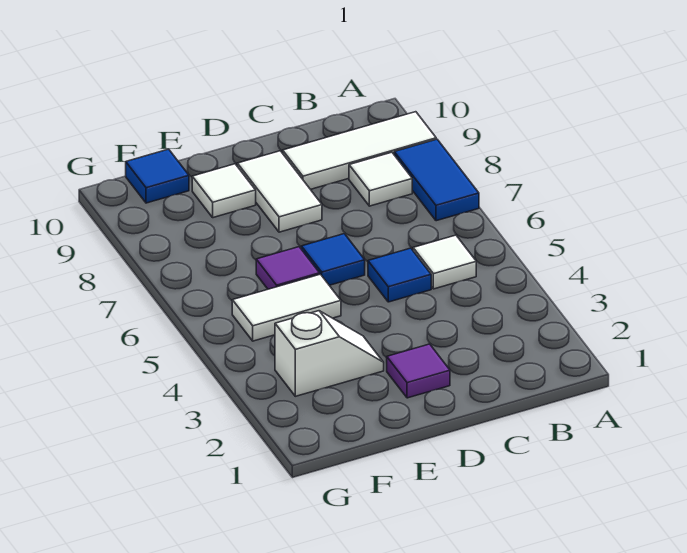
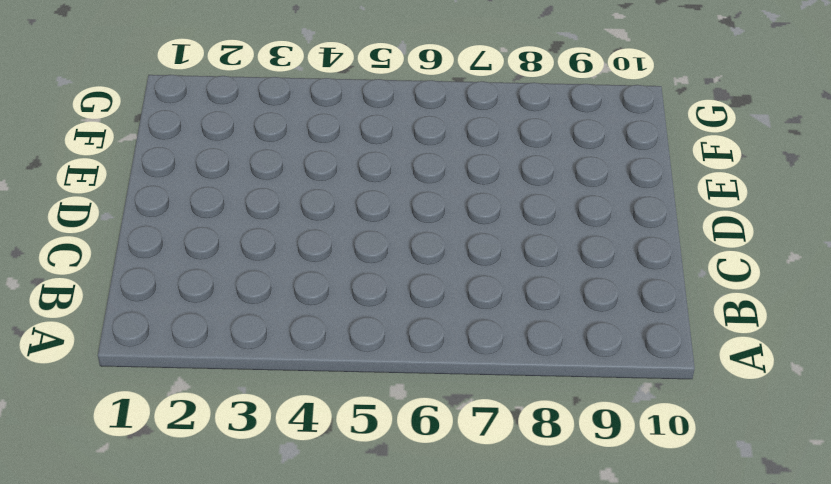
none -> blue tile A7:A8 level 1
none -> white tile A9:C9 level 1
none -> white tile B5 level 1

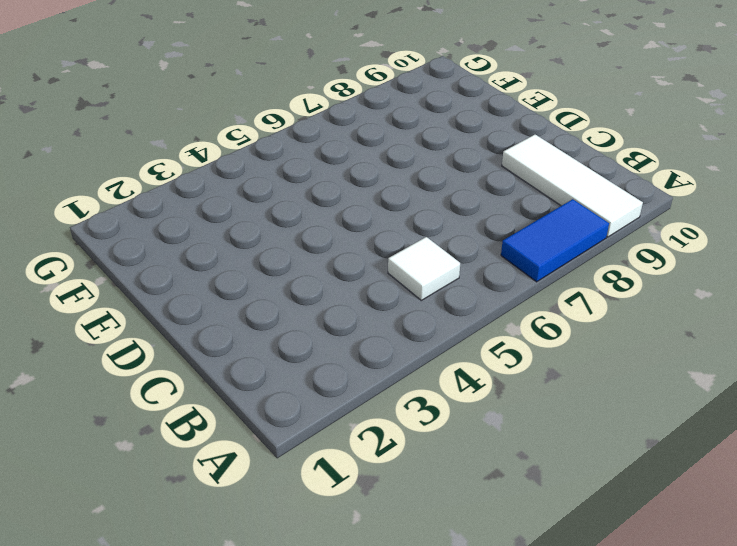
none -> white tile B8 level 1
none -> blue tile C5 level 1
none -> purple tile D2 level 1

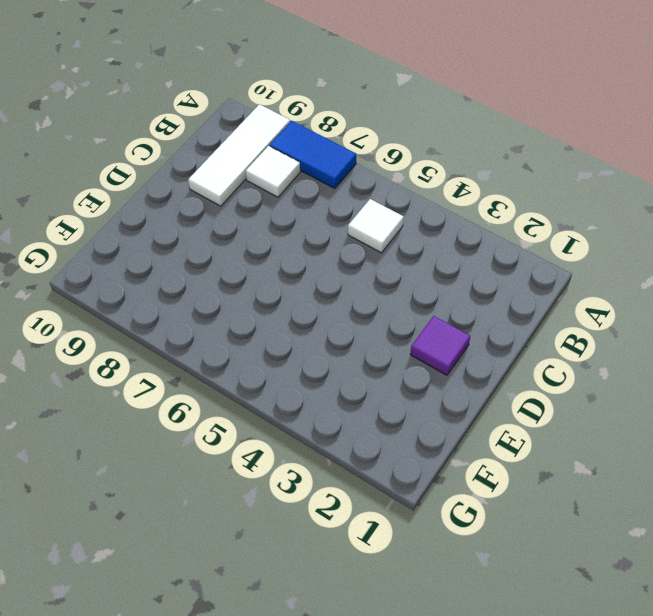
none -> blue tile C5 level 1
none -> blue tile D6 level 1
none -> white tile D8:D9 level 1

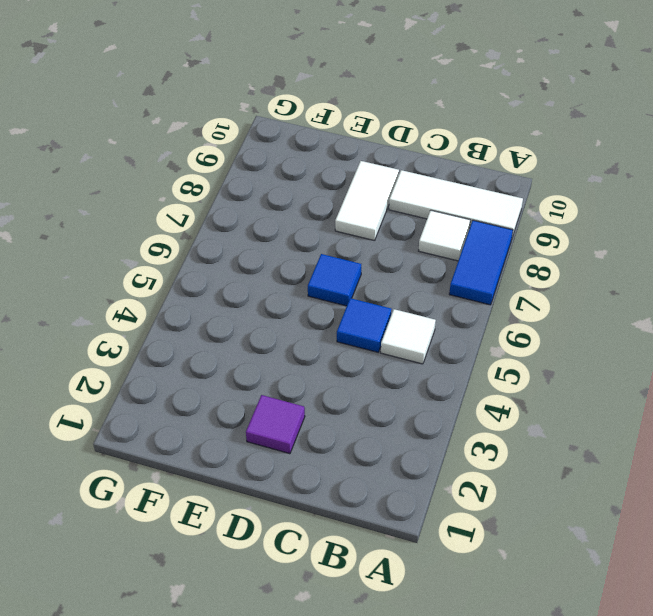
none -> white slope E3:F3 level 1 top F
none -> white tile E5:F5 level 1
none -> purple tile E6 level 1

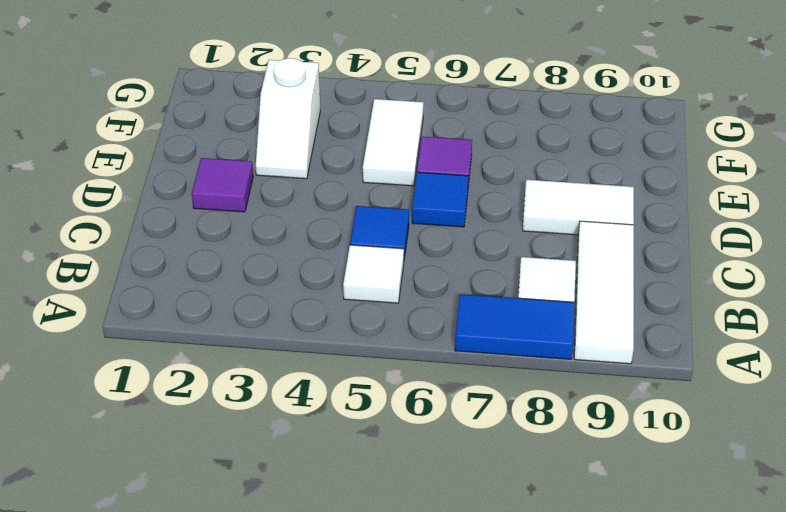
none -> white tile E9 level 1
none -> blue tile F10 level 1

